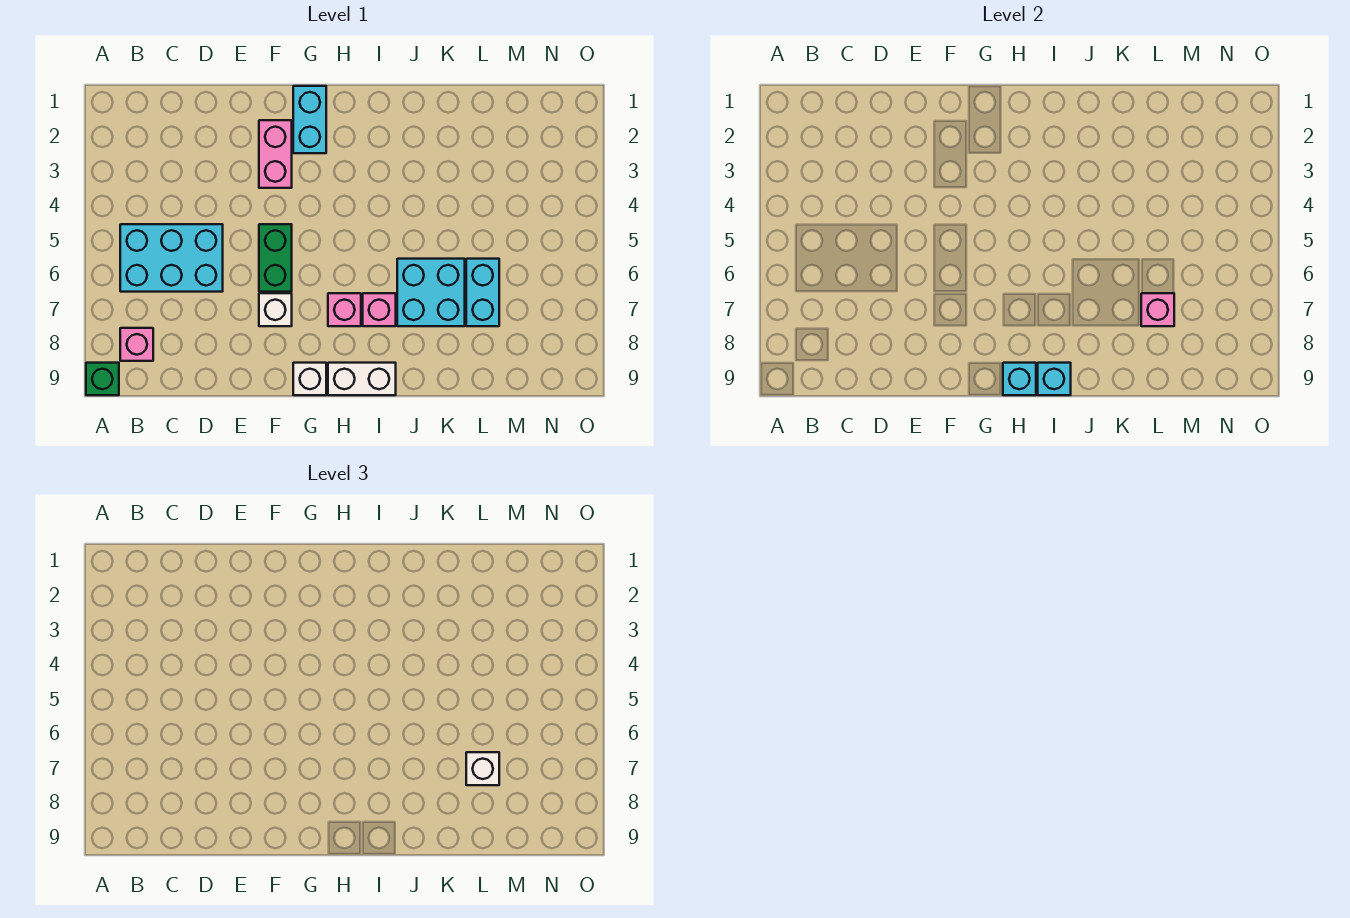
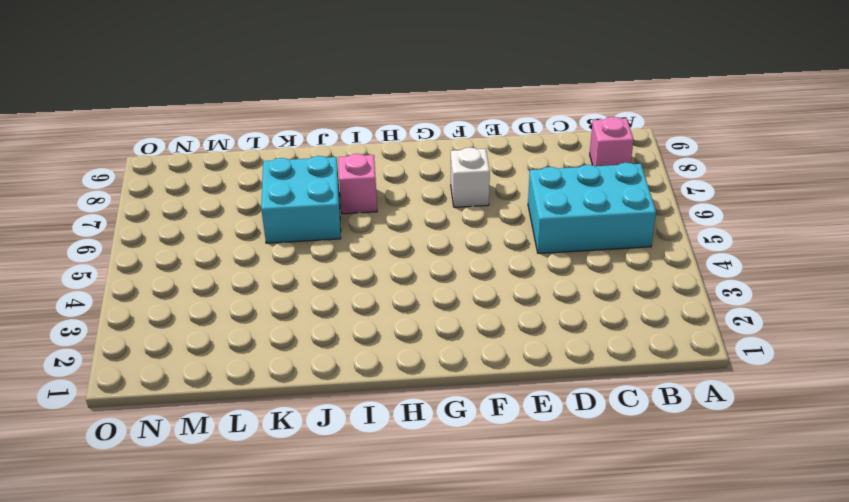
none -> green brick A9 level 1
none -> pink brick F2:F3 level 1
none -> green brick F5:F6 level 1

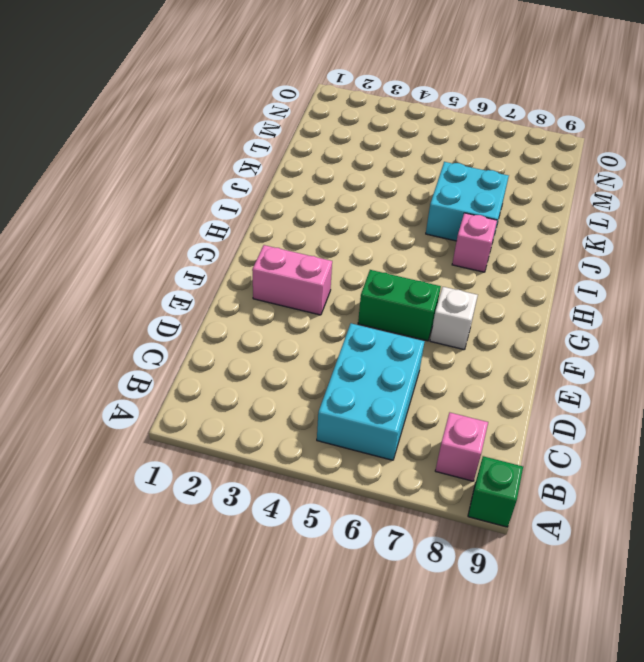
none -> cyan brick G1:G2 level 1
none -> white brick G9 level 1
none -> pink brick H7 level 1

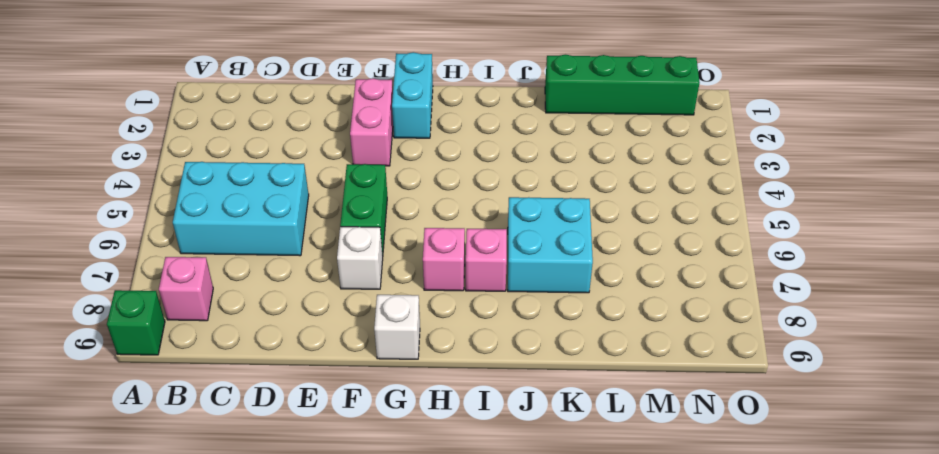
green brick K1:N1 level 1 -> none
none -> white brick H9:I9 level 1
none -> cyan brick L6:L7 level 1
none -> cyan brick H9 level 2

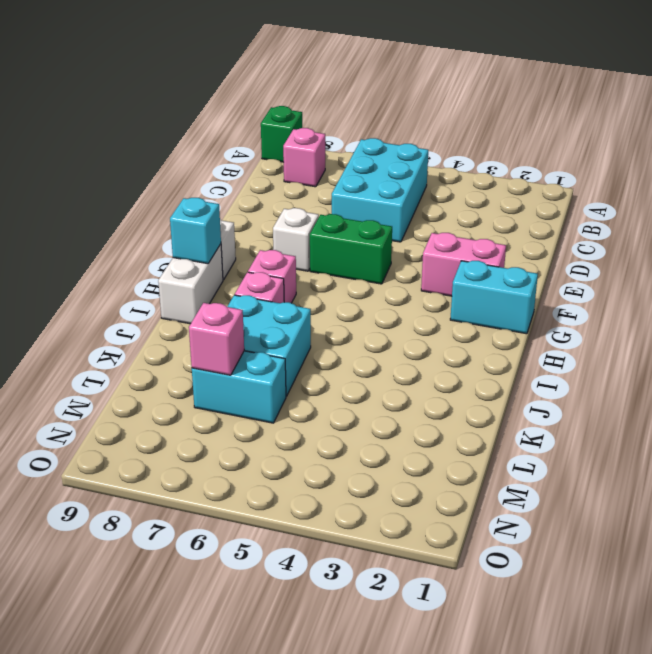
none -> cyan brick I9 level 2
none -> white brick L7 level 3

